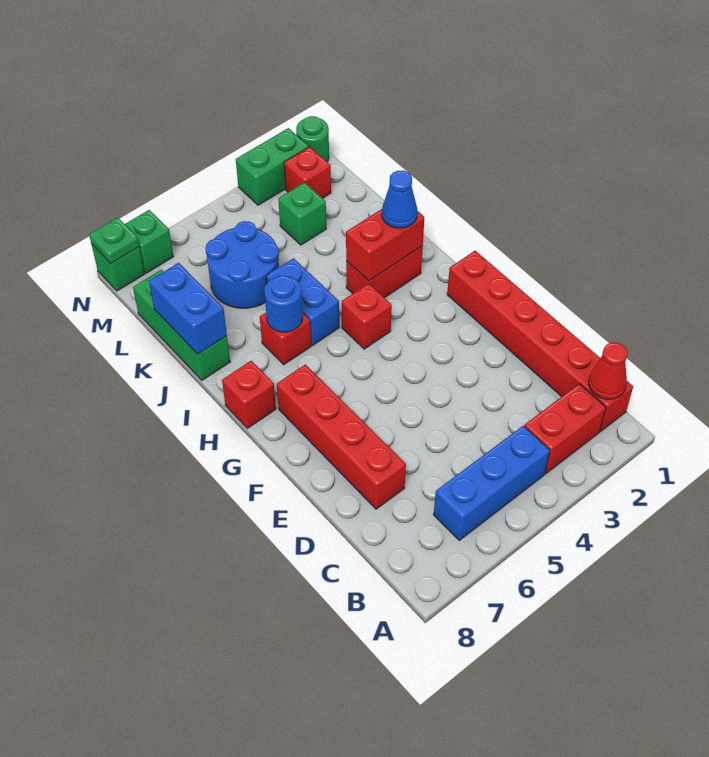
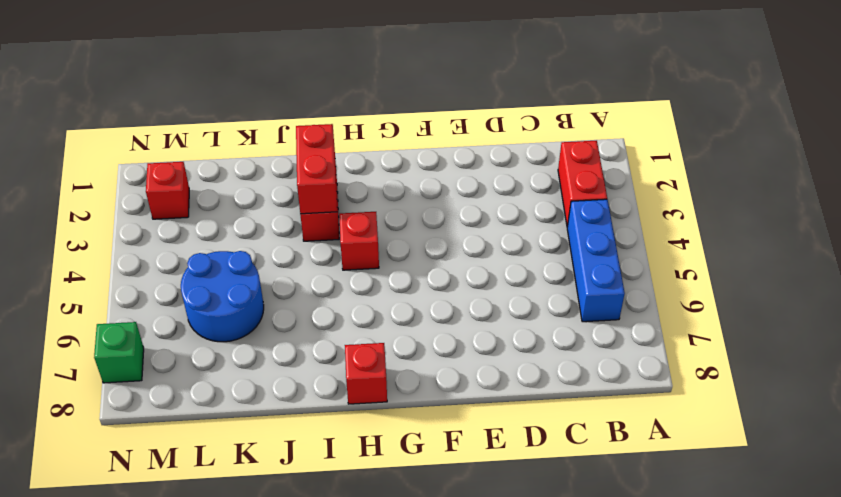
none -> red brick B1:G1 level 1
none -> red brick D7:G7 level 1
none -> blue brick I5:J5 level 1

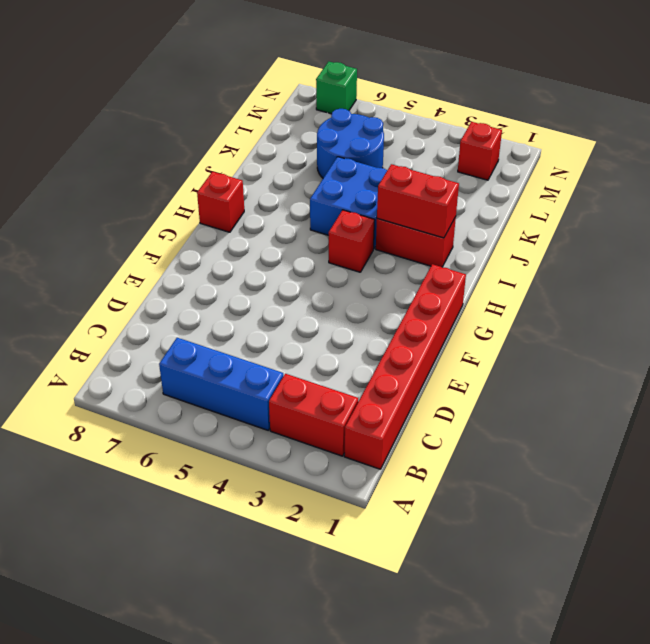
blue brick I4:J5 level 1 -> blue brick I5:J5 level 1
none -> red brick D7:G7 level 1
none -> red brick I6 level 1
none -> green brick J8:L8 level 1

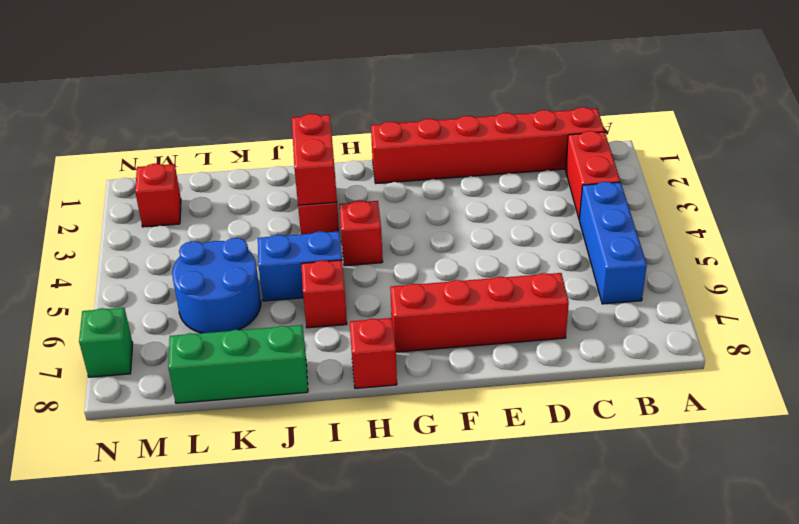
none -> green brick L3 level 1
none -> green round brick N1 level 1
none -> green brick N2:N3 level 1

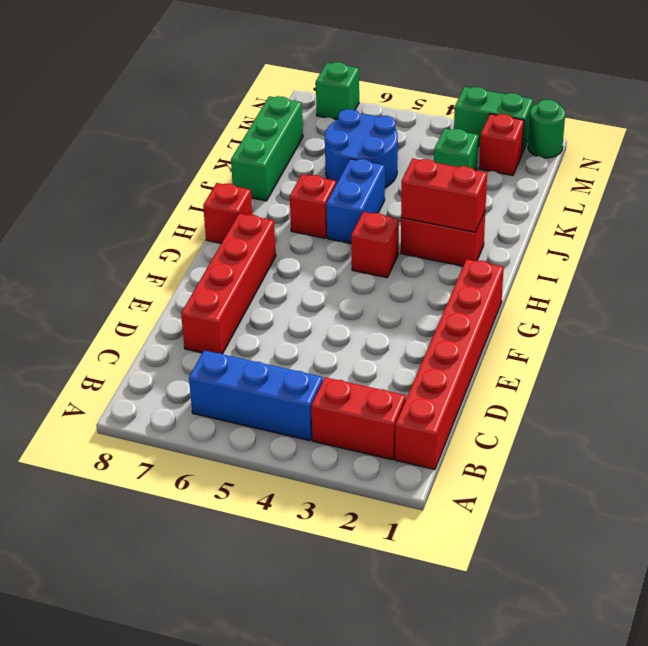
none -> green brick N8 level 1
none -> red cone B1 level 2
none -> blue round brick I6 level 2

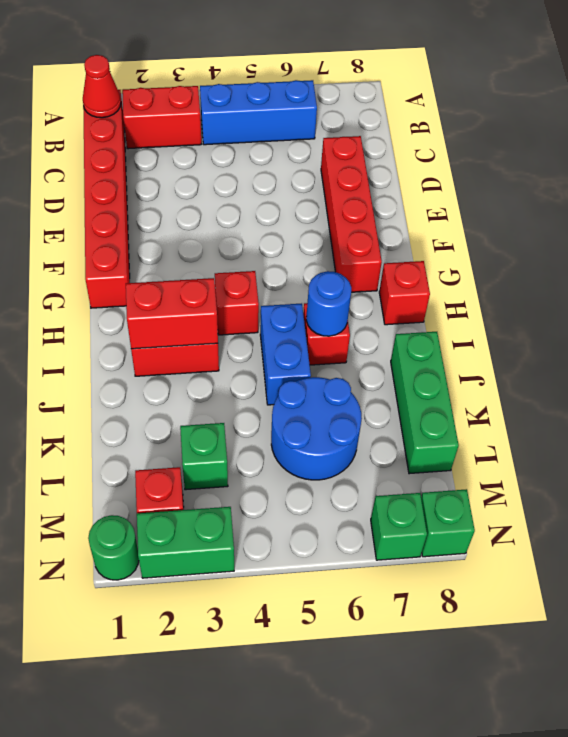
none -> blue brick J8:K8 level 2
none -> green plate N8 level 2
none -> blue cone I2 level 3

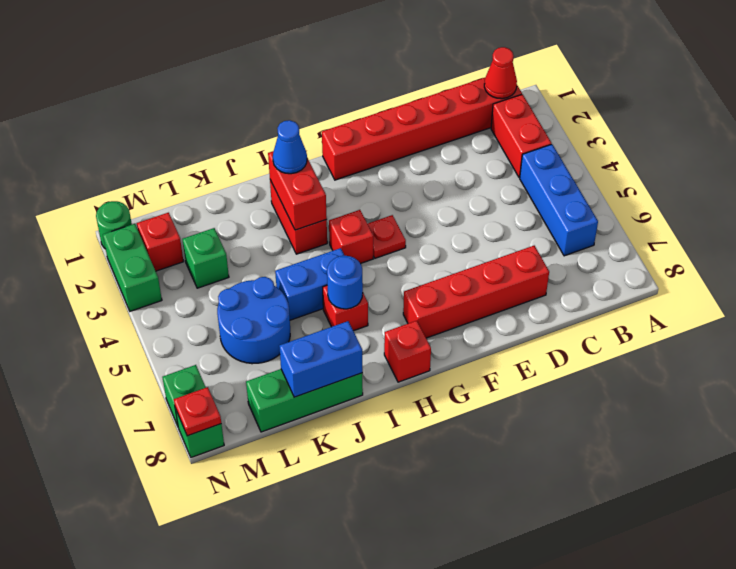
red plate G4 level 1 -> none
red plate N8 level 2 -> green plate N8 level 2

